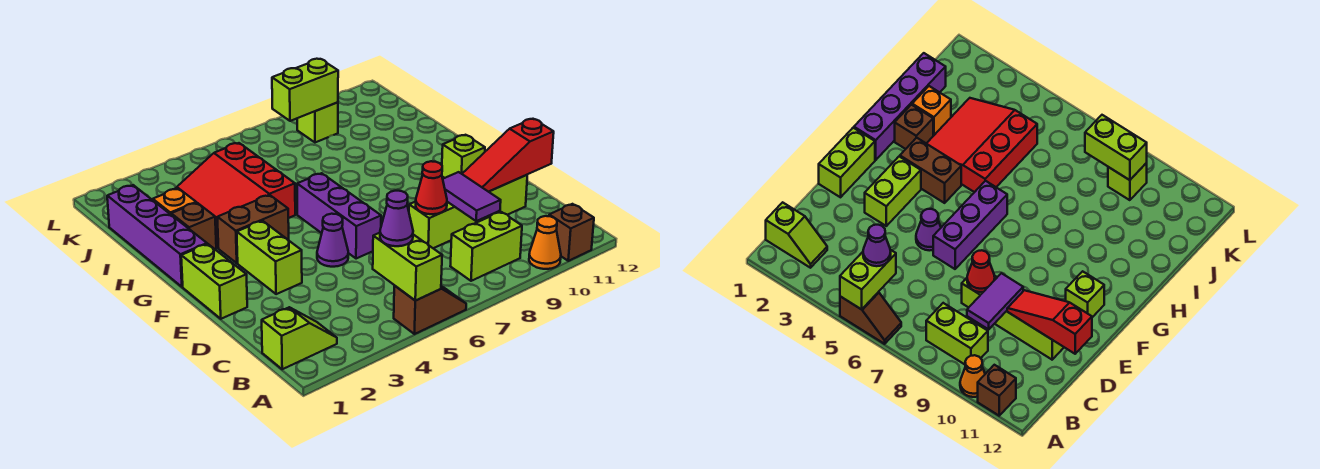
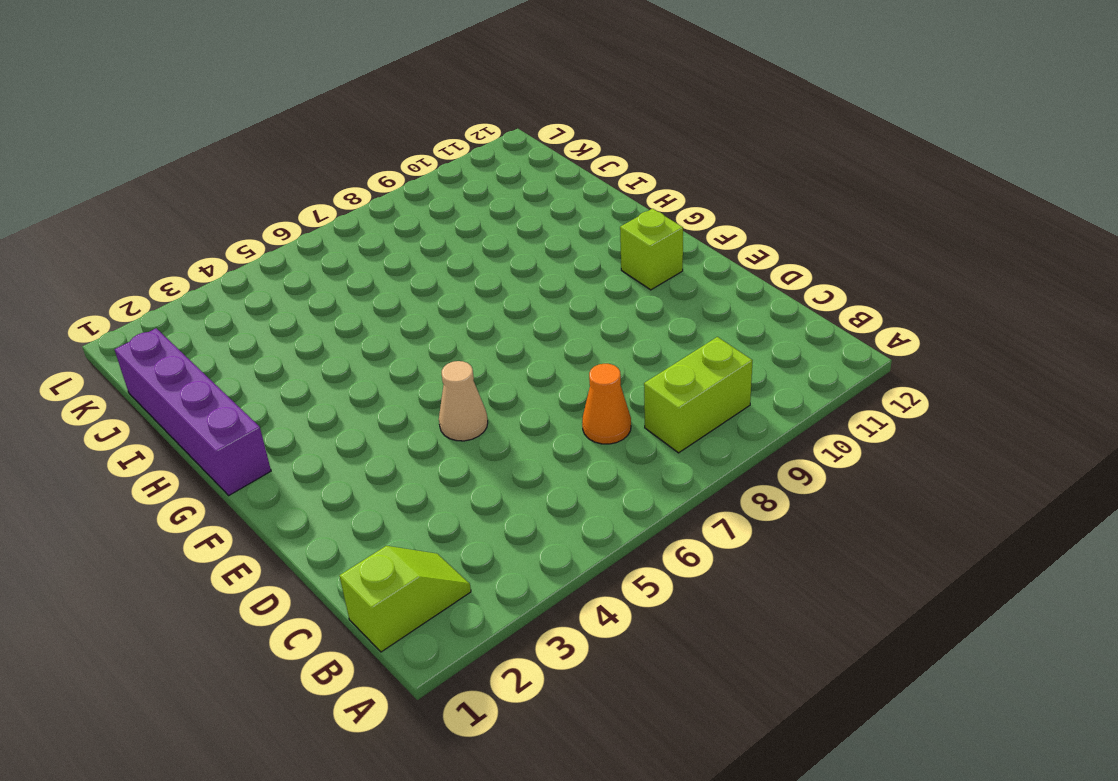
orange cone C7 level 1 -> orange cone A10 level 1
tan cone E5 level 1 -> purple cone E5 level 1
none -> brown slope A5:A6 level 1 top 5
none -> brown brick A11 level 1
none -> lime brick D8:D11 level 1

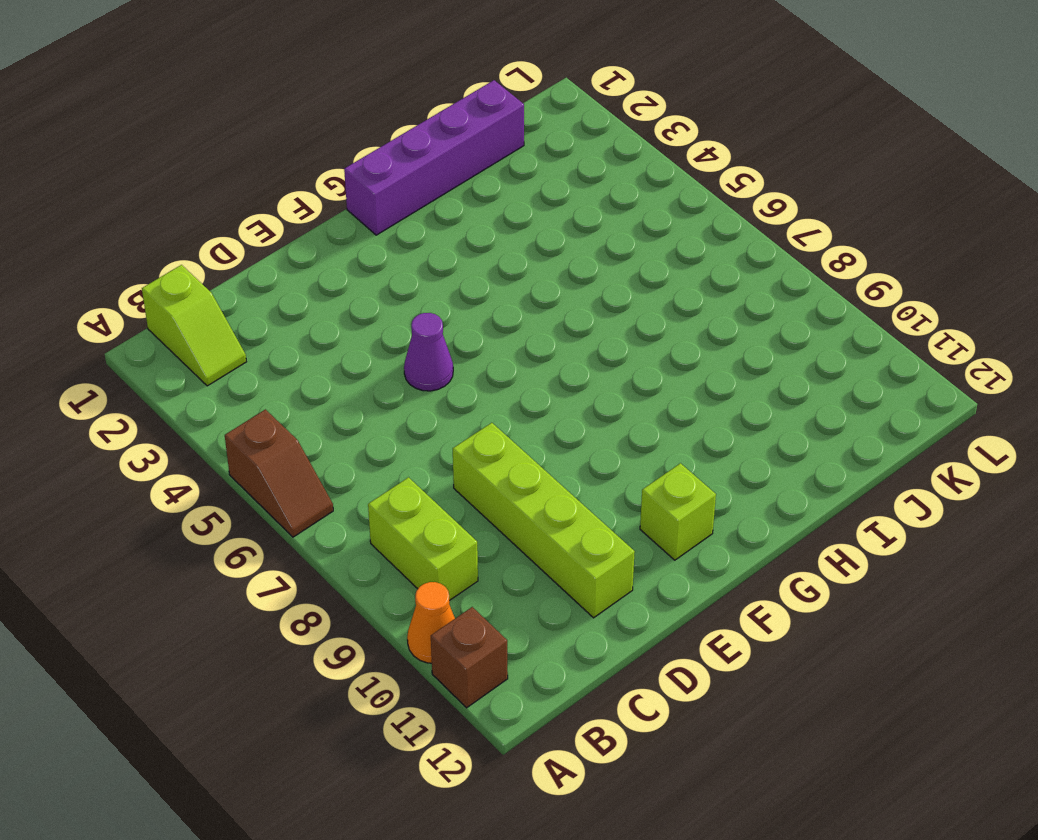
none -> lime brick E1:F1 level 1
none -> lime brick E3:F3 level 1
none -> purple brick E6:G6 level 1

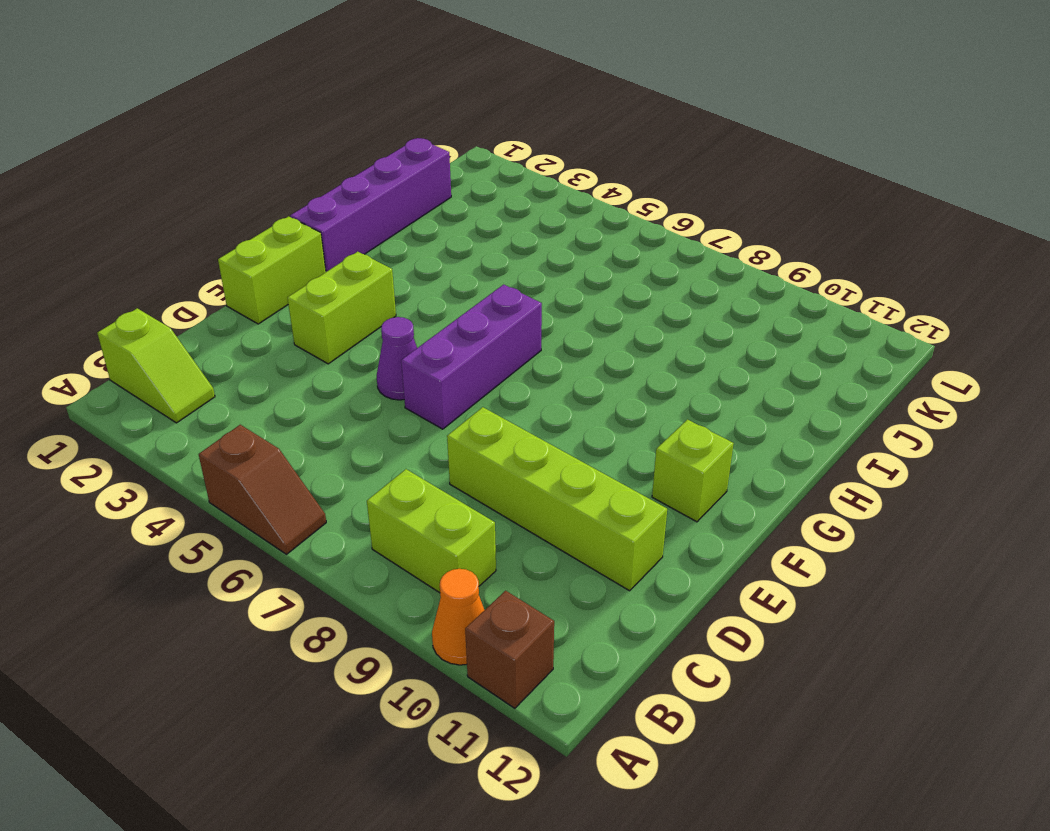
none -> brown brick G3:G4 level 1
none -> brown brick H2 level 1
none -> red slope H3:J5 level 1 top 5

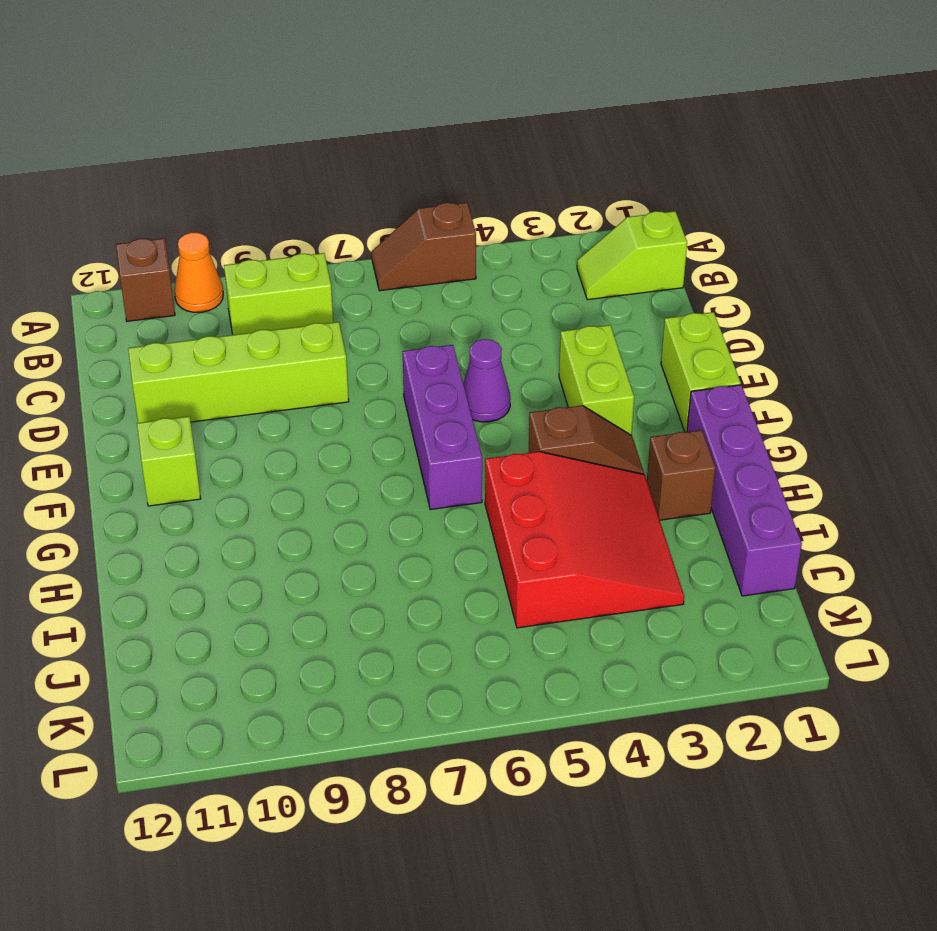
brown slope G3:G4 level 1 top 4 -> brown brick G3:G4 level 1
none -> orange brick I2 level 1
none -> lime brick K9 level 1
none -> lime brick A5:B5 level 2

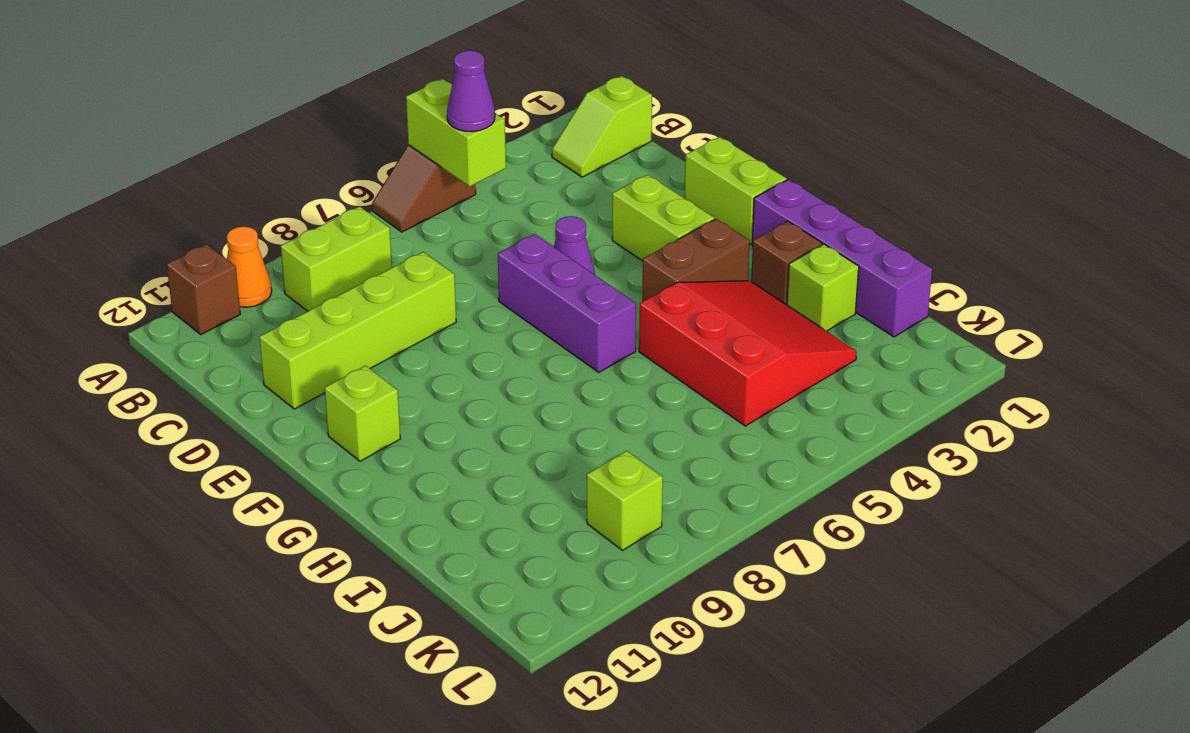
lime brick I2 level 1 -> orange brick I2 level 1
none -> purple tile C9:D9 level 2
none -> red cone D8 level 2
none -> red slope D10:D12 level 2 top 12

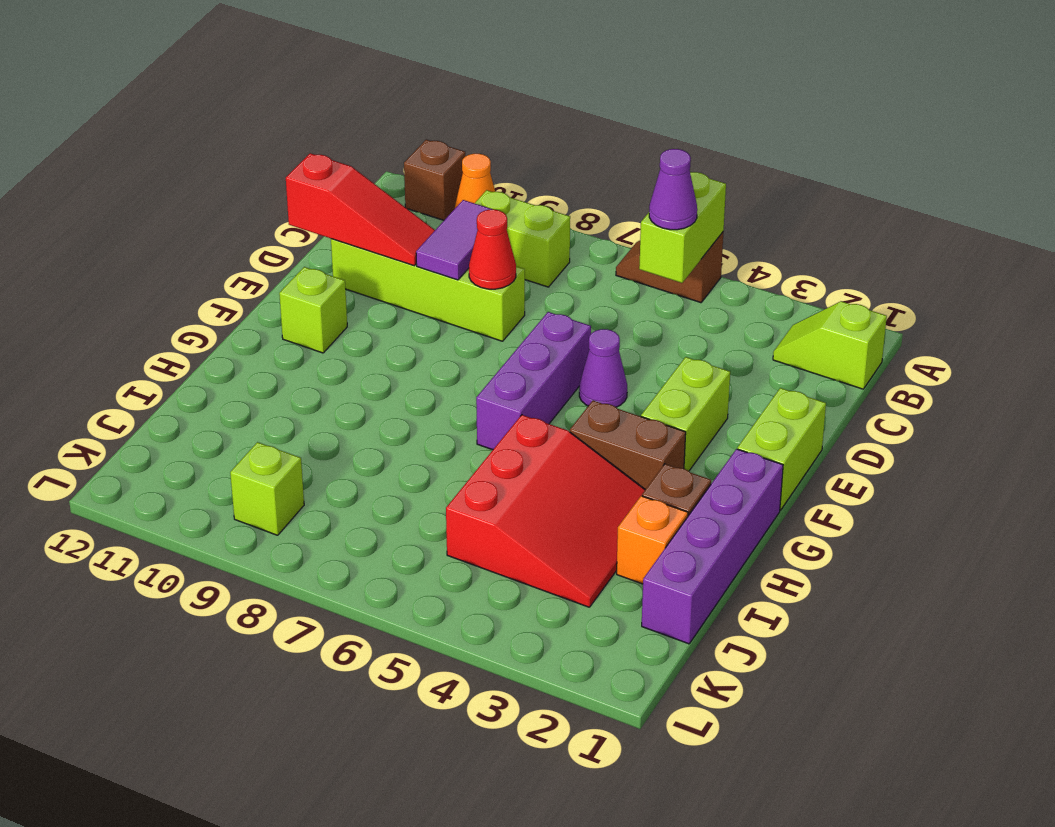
none -> lime brick K8:K9 level 2

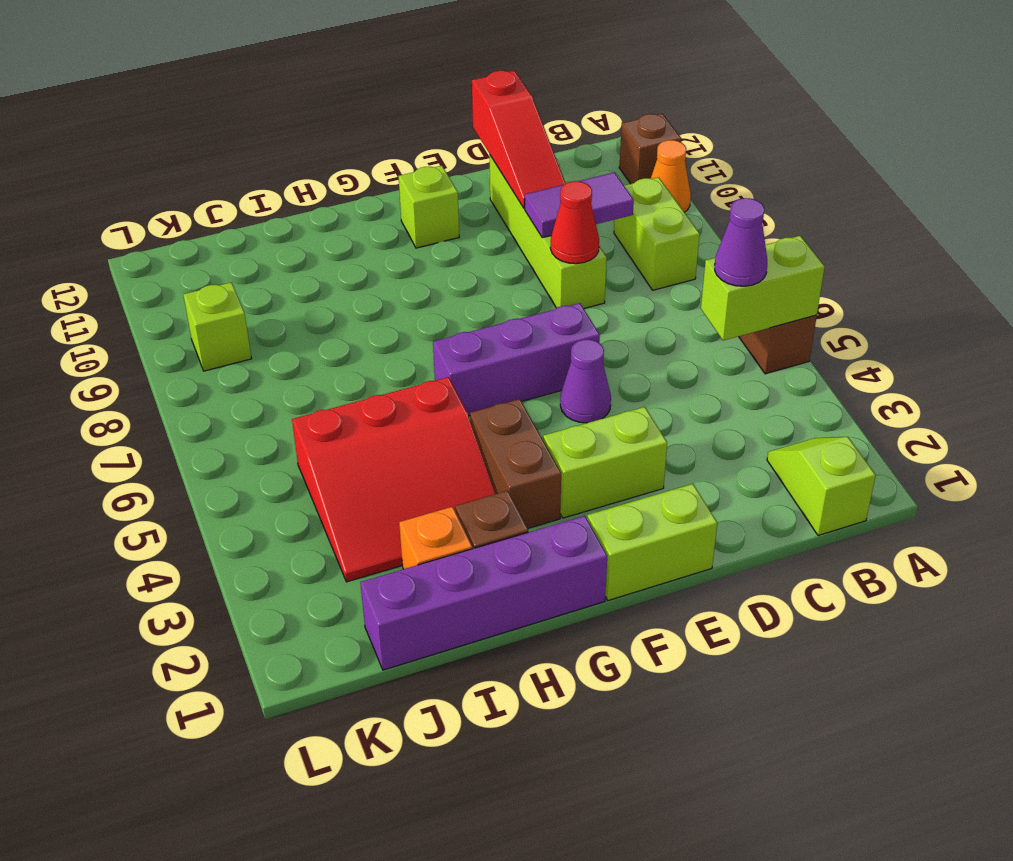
none -> lime brick K8:K9 level 2

